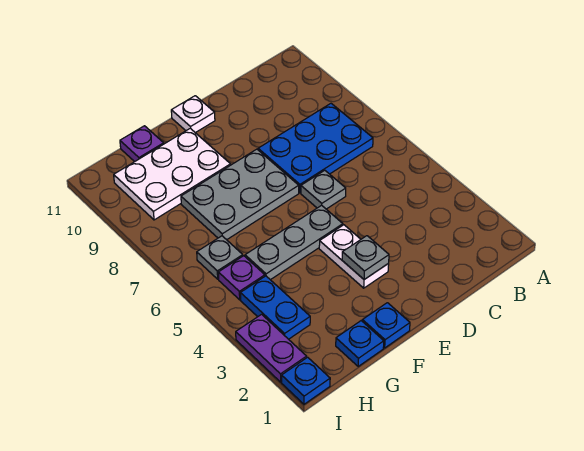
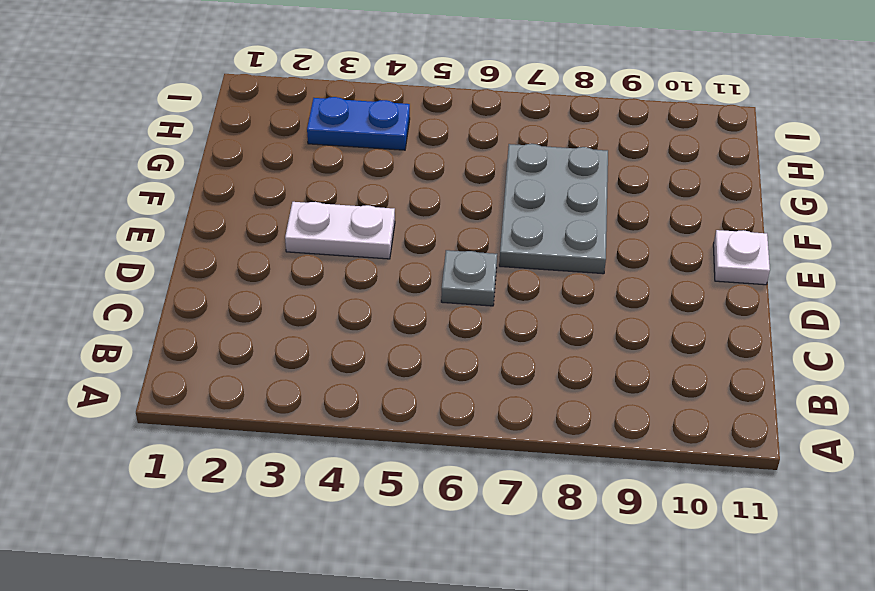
none -> blue plate B7:D8 level 1
none -> grey plate E5:G5 level 1
none -> blue plate F1 level 1

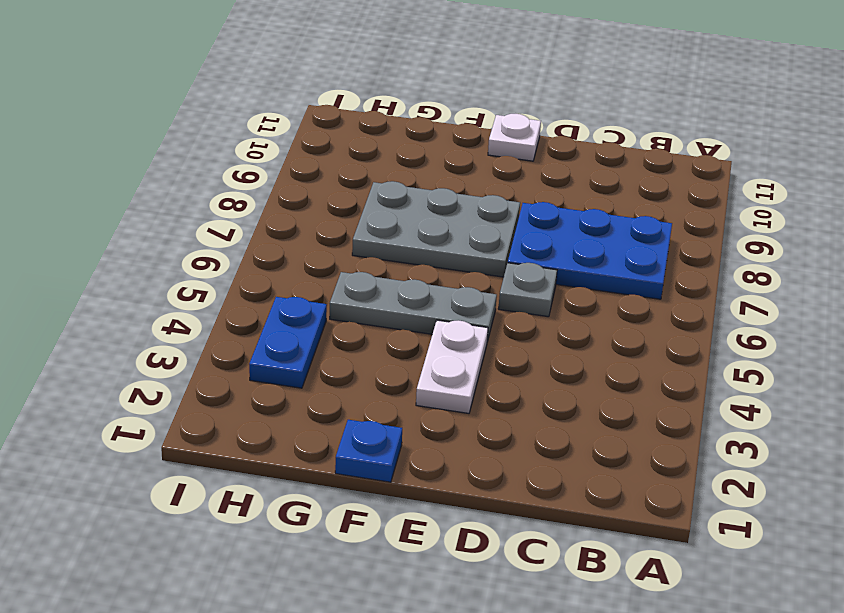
none -> white plate F9:H10 level 1
none -> blue plate G1 level 1
none -> purple plate G11 level 1

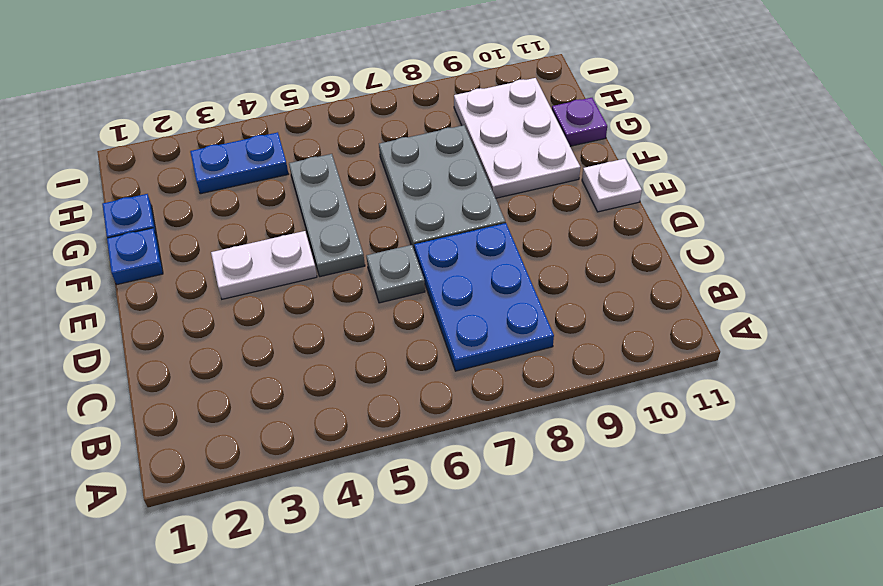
none -> purple plate H5 level 1
none -> grey plate H6 level 1
none -> blue plate I1 level 1

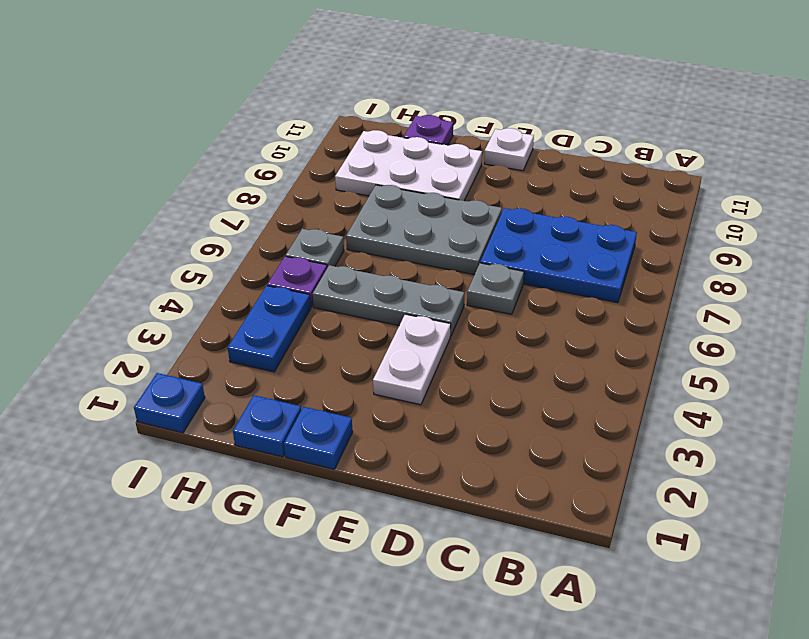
none -> purple plate I2:I3 level 1
none -> grey plate E3 level 2

